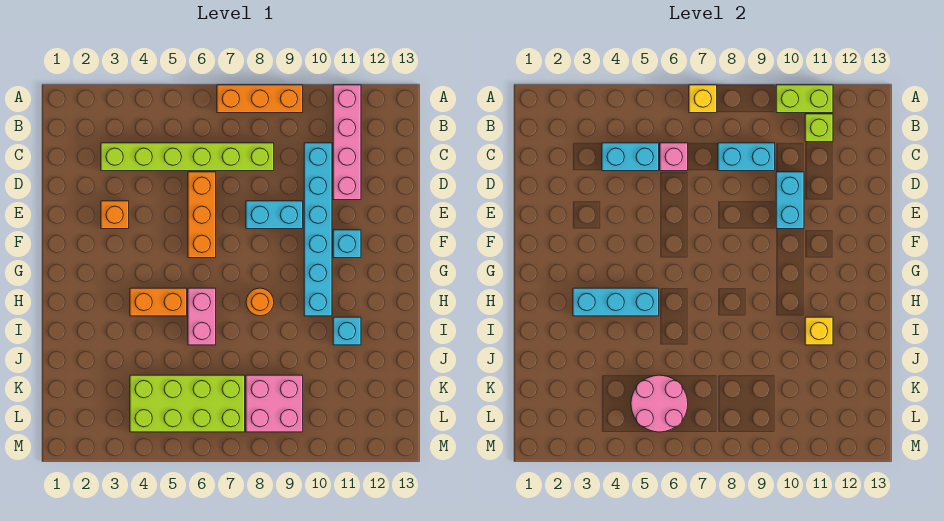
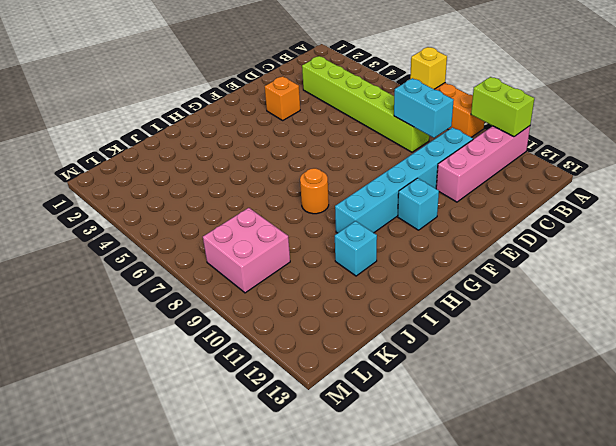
none -> orange brick D6:F6 level 1
none -> cyan brick E8:E9 level 1
none -> orange brick H4:H5 level 1

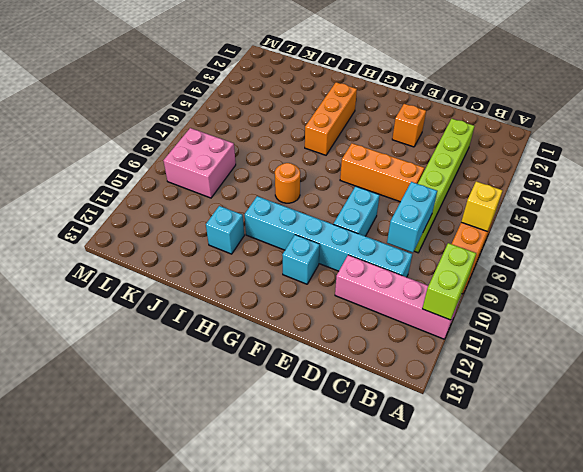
orange brick H3:H5 level 1 -> orange brick H4:H5 level 1
none -> pink brick H6:I6 level 1
none -> lime brick K4:L7 level 1
none -> lime brick B11 level 2

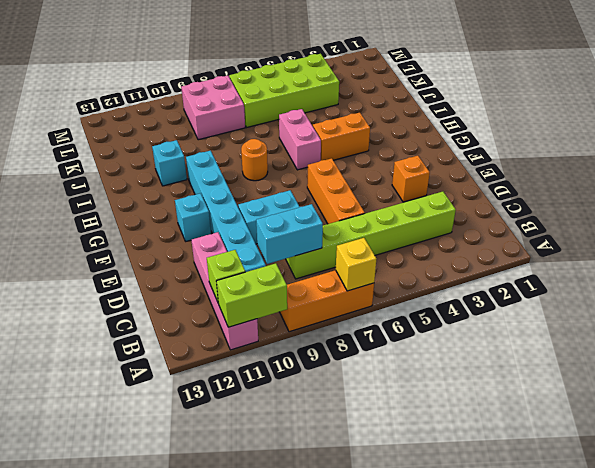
none -> cyan brick C4:C5 level 2
none -> pink brick C6 level 2
none -> cyan brick D10:E10 level 2

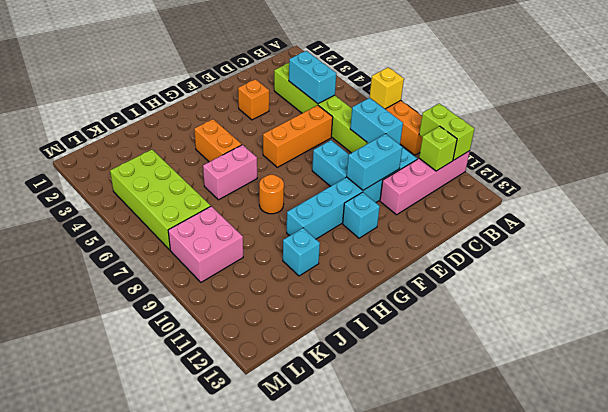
none -> pink brick C6 level 2
none -> cyan brick H3:H5 level 2
none -> yellow brick I11 level 2

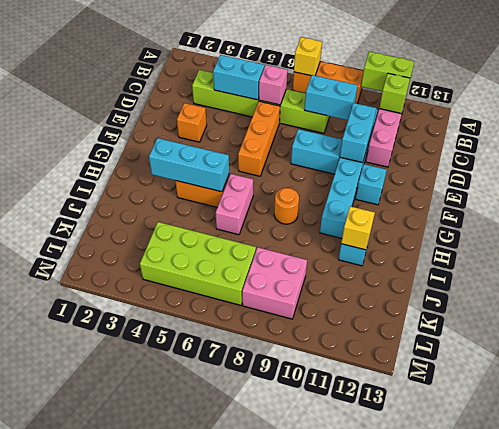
none -> pink round brick K5:L6 level 2

